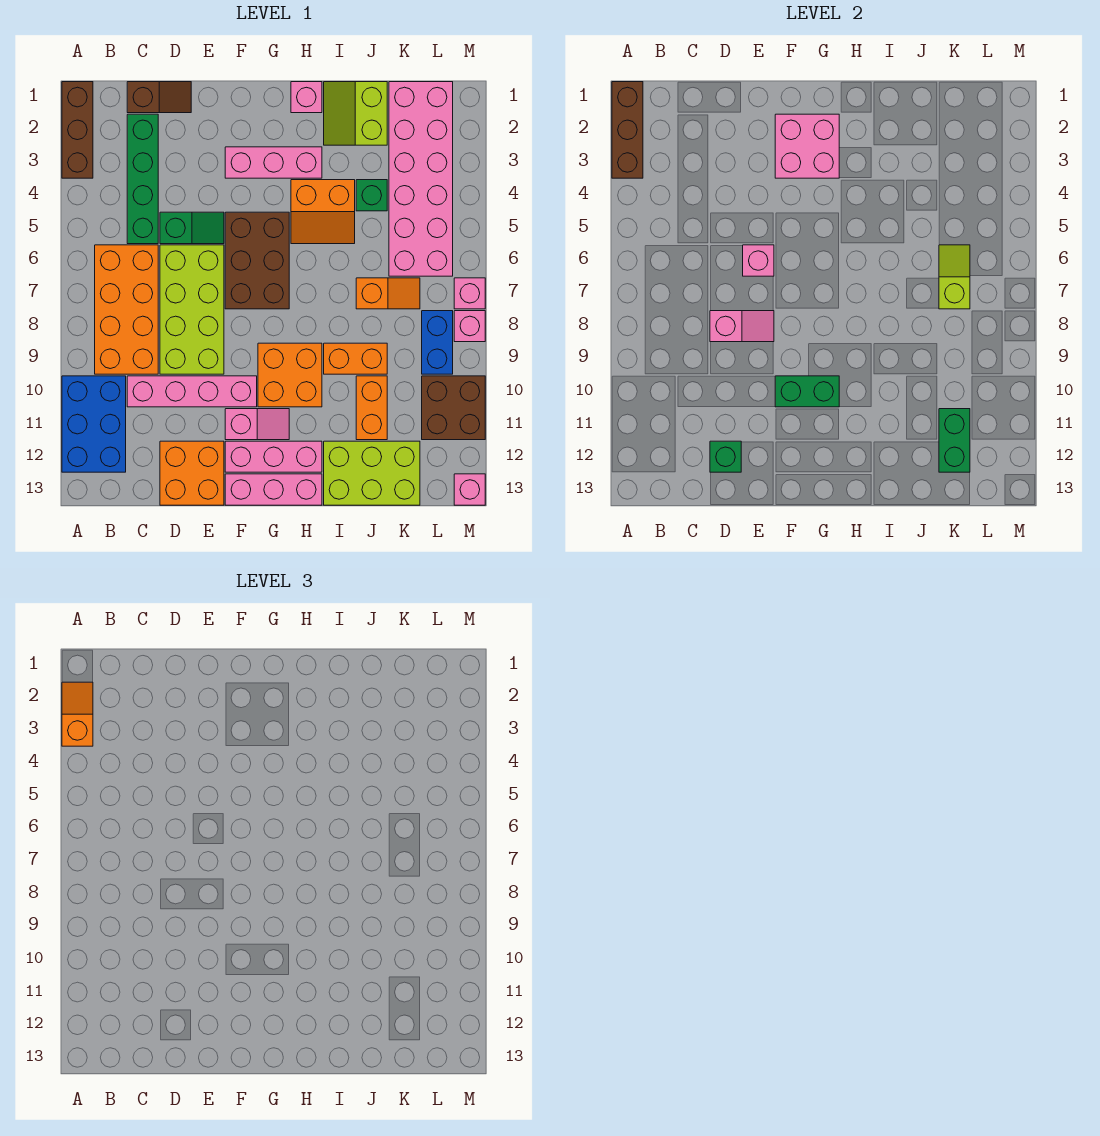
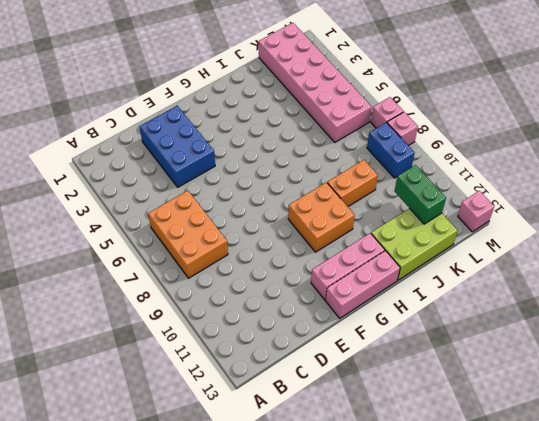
orange brick B6:C8 level 1 -> orange brick B6:C9 level 1
blue brick D2:E4 level 1 -> blue brick A10:B12 level 1
none -> brown brick A1:A3 level 1
none -> brown slope C1:D1 level 1 top C
none -> green brick C2:C5 level 1
none -> pink brick C10:F10 level 1

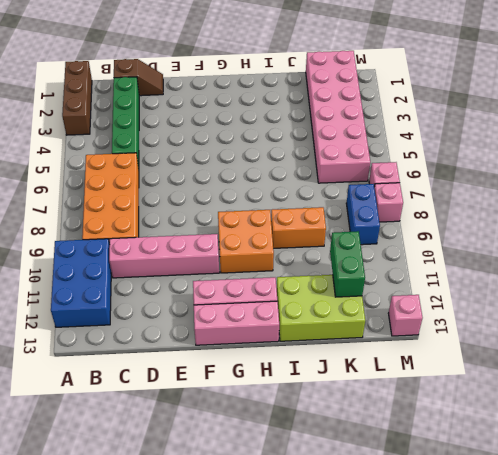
none -> green slope D5:E5 level 1 top D
none -> lime brick D6:E9 level 1
none -> orange brick D12:E13 level 1
none -> pink brick F3:H3 level 1

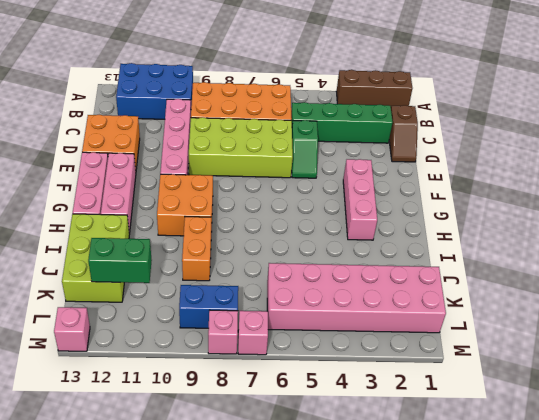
none -> brown brick F5:G7 level 1
none -> pink slope F11:G11 level 1 top F
none -> pink brick H1 level 1
none -> orange slope H4:I5 level 1 top 4

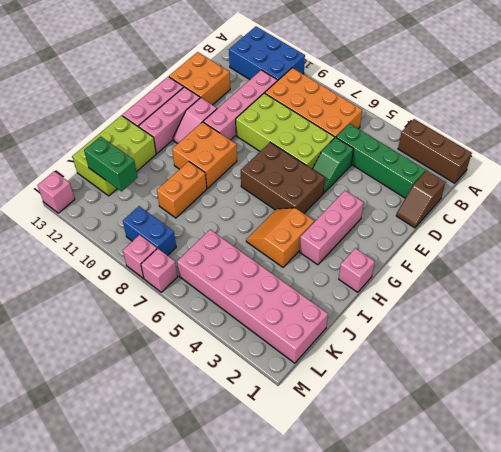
none -> lime slope I1:J2 level 1 top J
none -> green brick J4 level 1
none -> orange slope J7:K7 level 1 top J
none -> orange brick J10:J11 level 1

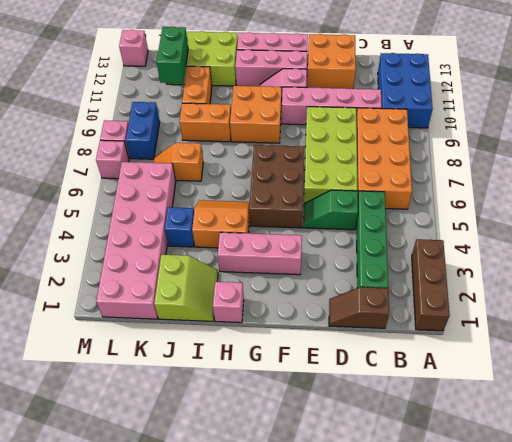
blue brick J4 level 1 -> green brick J4 level 1
none -> brown brick L10:M11 level 1
none -> brown brick A1:A3 level 2
none -> pink slope D8:E8 level 2 top D
none -> green brick D12 level 2

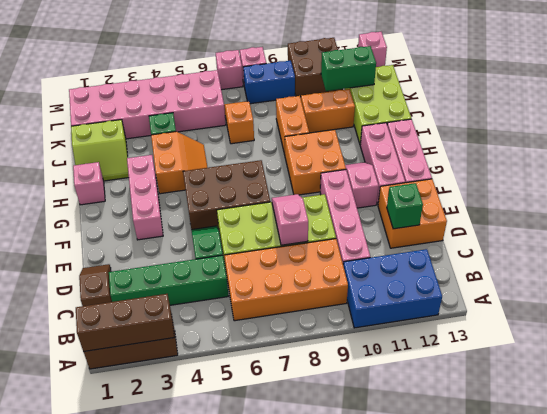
none -> pink brick E6 level 2
none -> pink brick F2:G3 level 2
none -> green brick F10:G10 level 2
none -> lime slope K6:K7 level 2 top 7

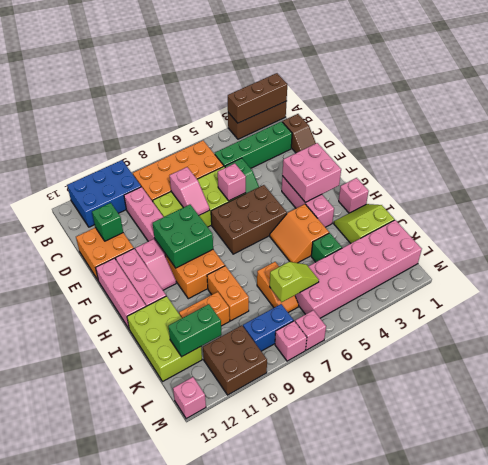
green brick F9:G10 level 2 -> green brick F10:G10 level 2
none -> orange slope A2:A3 level 3 top 3

